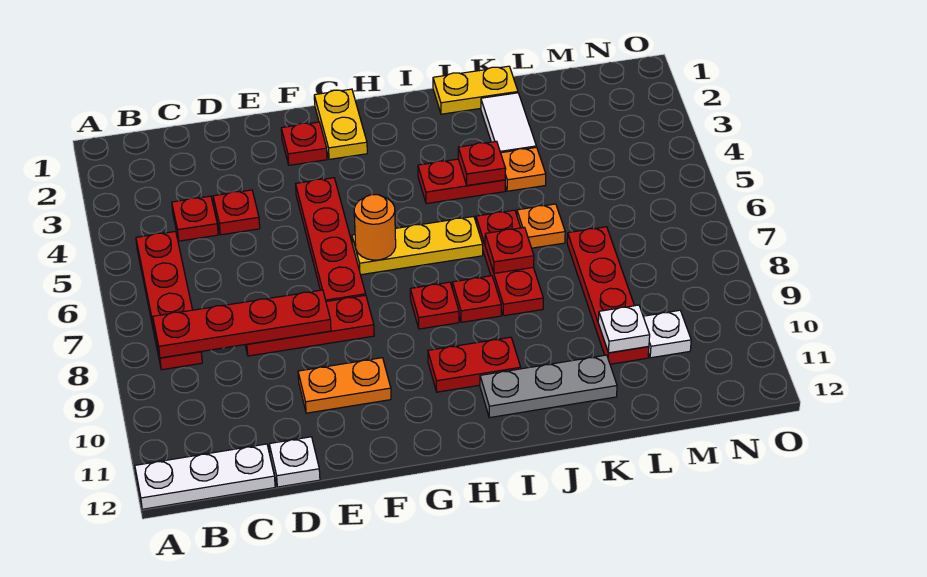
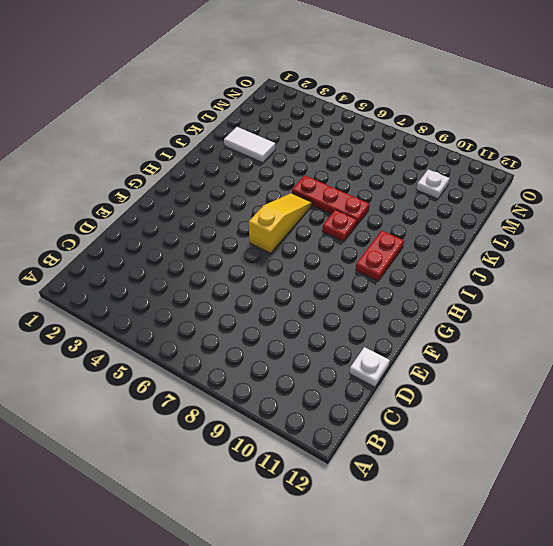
yellow slope G6:I6 level 1 top G -> yellow plate G6:I6 level 1
none -> white plate A12:C12 level 1
none -> red plate B5:B8 level 1
none -> red plate C4 level 1

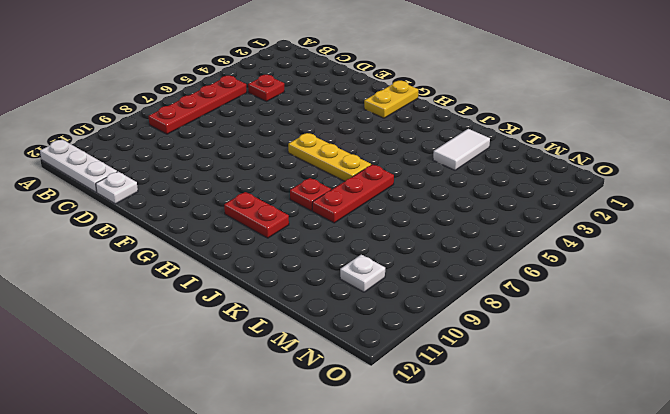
none -> red plate D4 level 1
none -> red plate D8:F8 level 1
none -> orange plate E10:F10 level 1

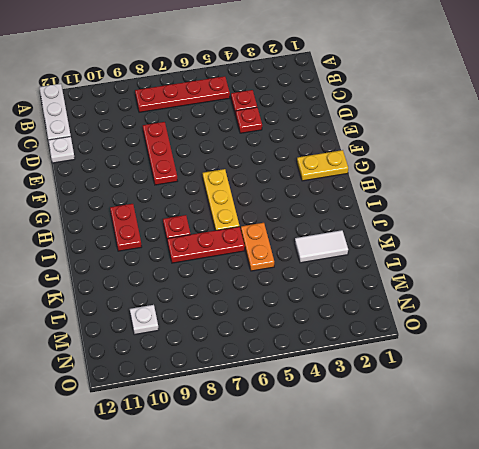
orange plate J5:K5 level 1 -> orange plate E10:F10 level 1
none -> red plate F2 level 1
none -> red plate F4:F7 level 1
none -> red plate H8 level 1

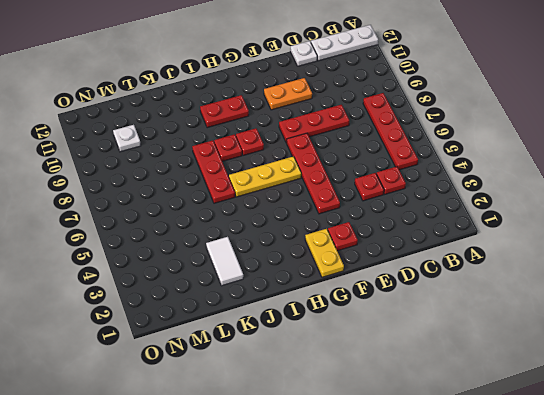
none -> red plate I4:J4 level 1
none -> grey plate I11:K11 level 1
none -> yellow plate J1:K1 level 1

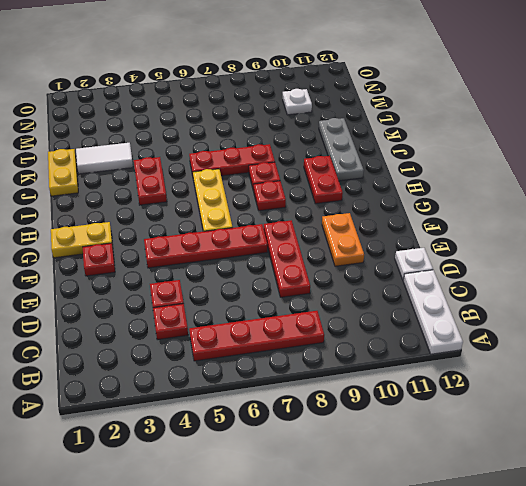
none -> orange plate K4 level 1
none -> orange plate K6 level 1
none -> red plate L7:L10 level 1

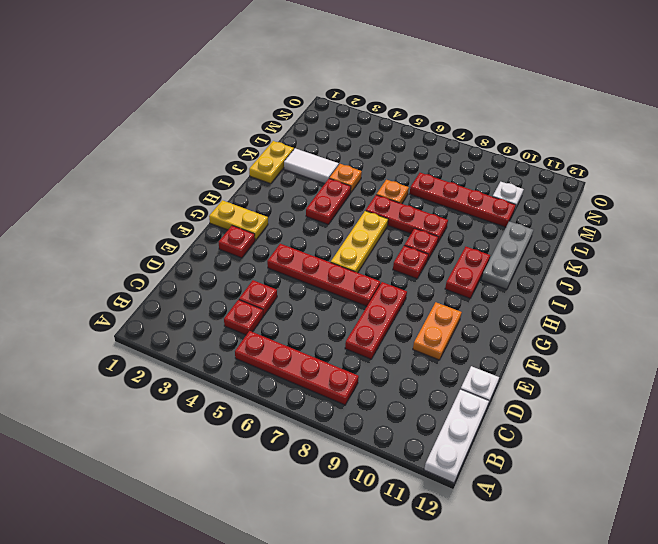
none -> red plate B8:E8 level 2
none -> orange round brick G6 level 2
none -> red plate J4 level 2

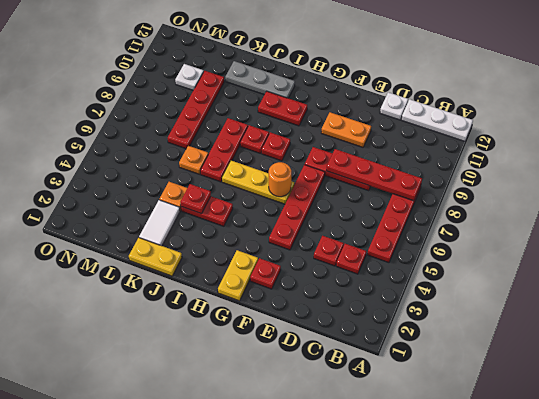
none -> red plate J7 level 2
none -> white plate L10 level 2

